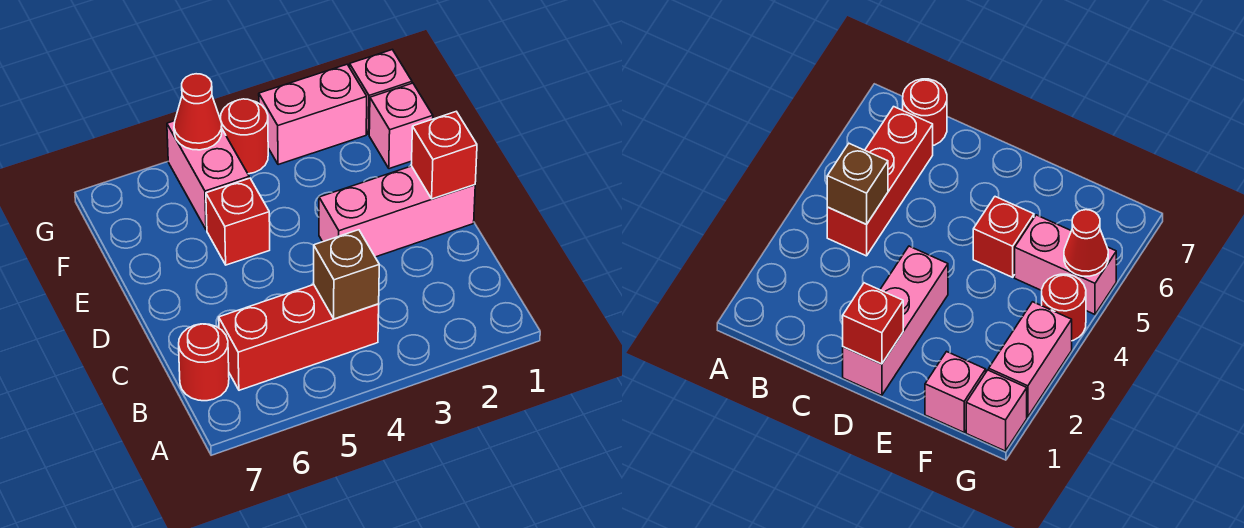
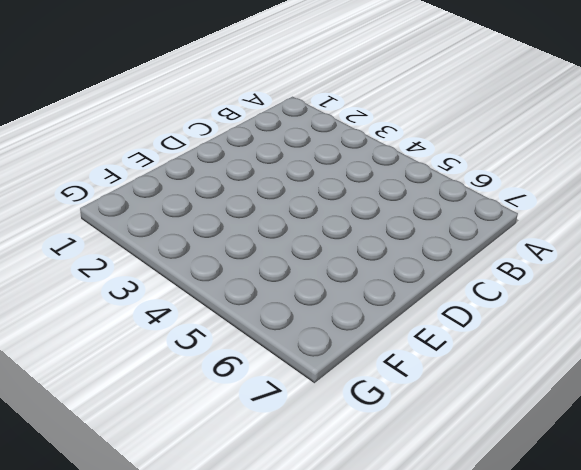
none -> red brick B4:B6 level 1
none -> red round brick B7 level 1
none -> pink brick D1:D3 level 1

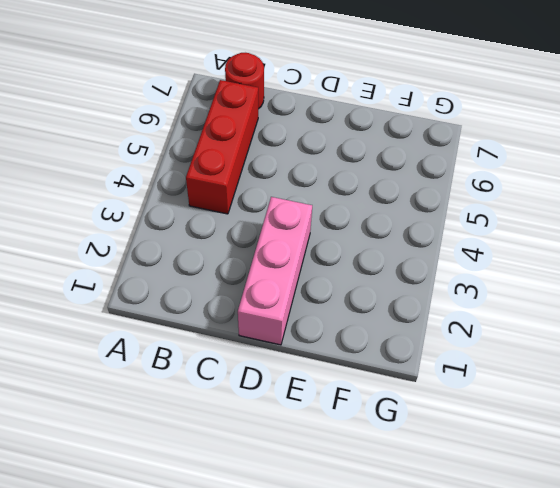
none -> red brick E5 level 1
none -> pink brick F1 level 1
none -> pink brick F5:G5 level 1

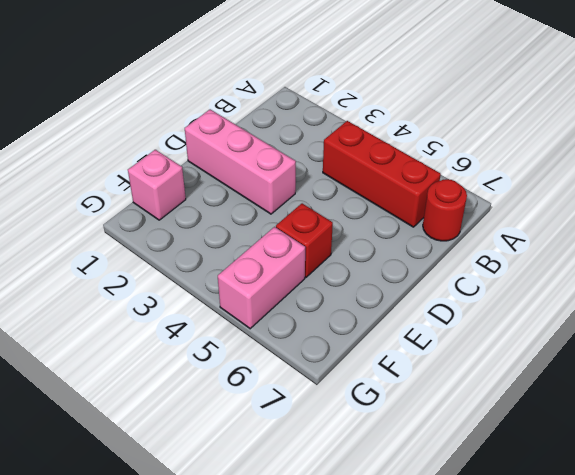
none -> pink brick G1 level 1
none -> pink brick G2:G3 level 1
none -> red round brick G4 level 1

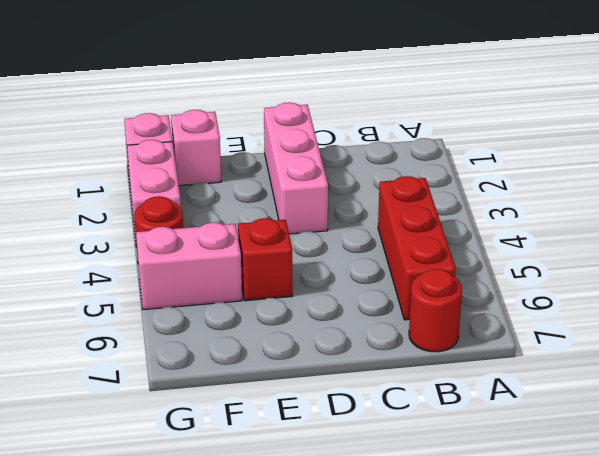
none -> brown brick B4 level 2
none -> red brick D1 level 2
none -> red cone G5 level 2

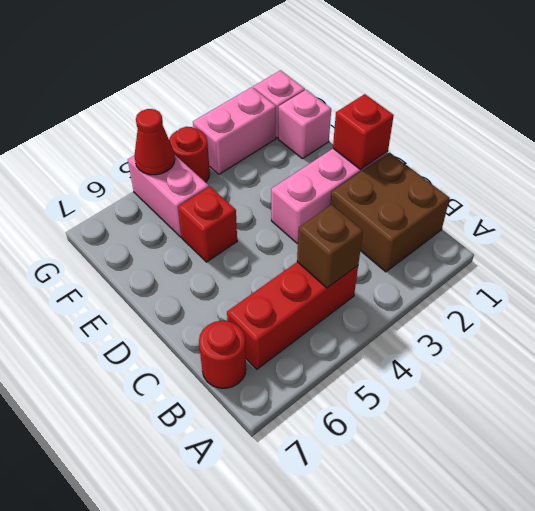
brown brick B1:C2 level 1 -> none

